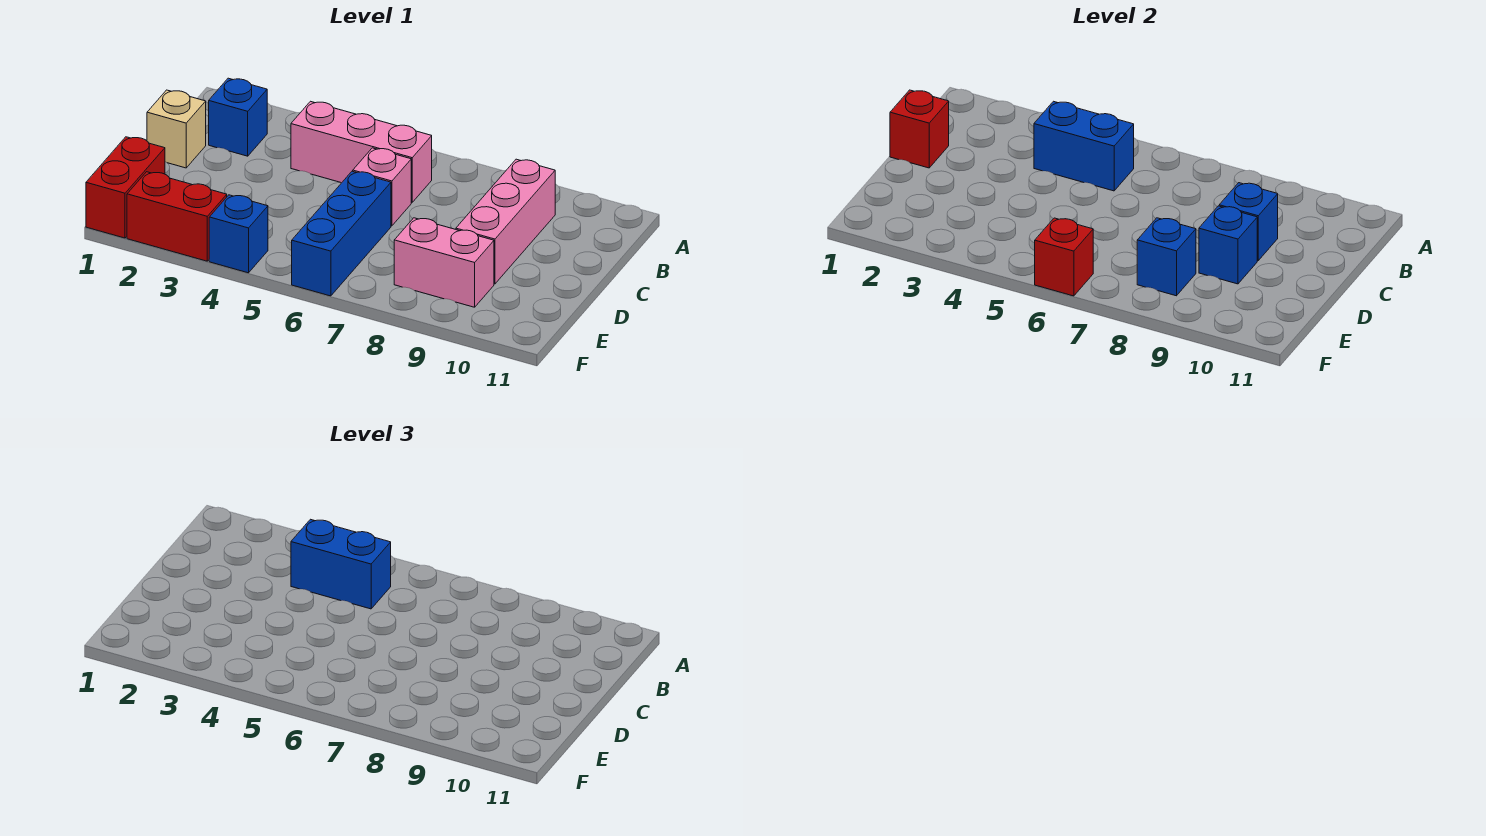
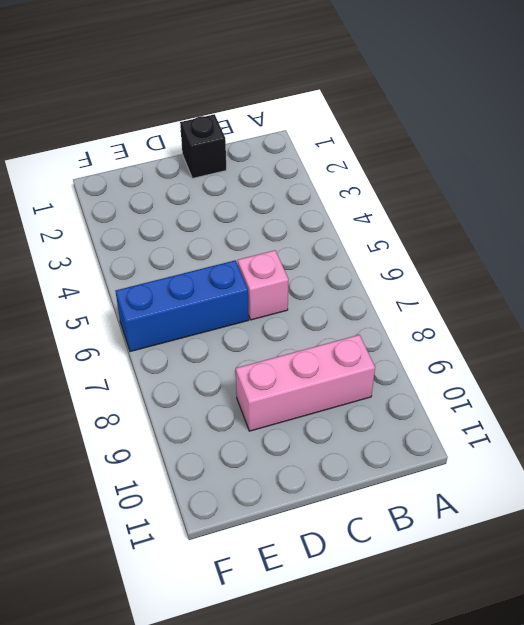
black brick C1 level 1 -> tan brick C1 level 1
none -> blue brick B2 level 1
none -> pink brick B4:B6 level 1
none -> red brick E1:F1 level 1

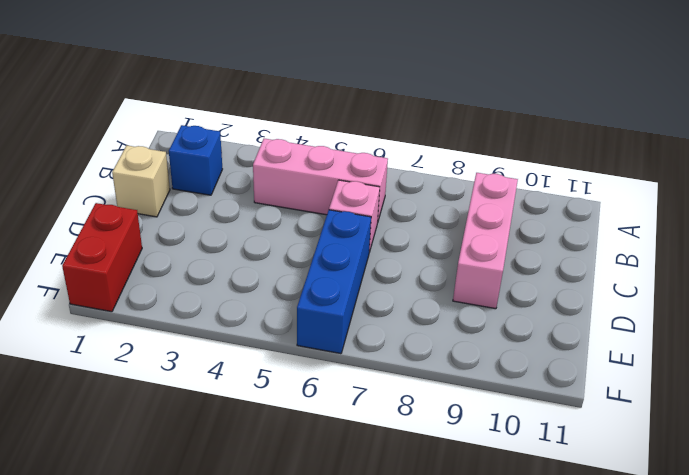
none -> pink brick E8:E9 level 1
none -> red brick F2:F3 level 1
none -> blue brick F4 level 1

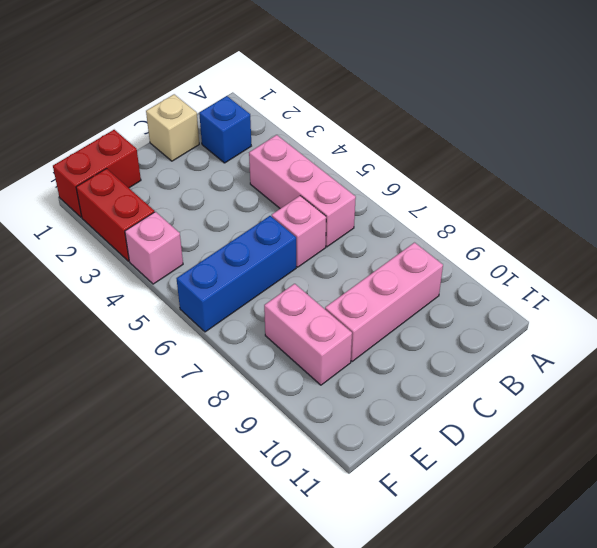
pink brick F4 level 1 -> blue brick F4 level 1
none -> blue brick B4:B5 level 2
none -> red brick C1 level 2
none -> blue brick C9 level 2

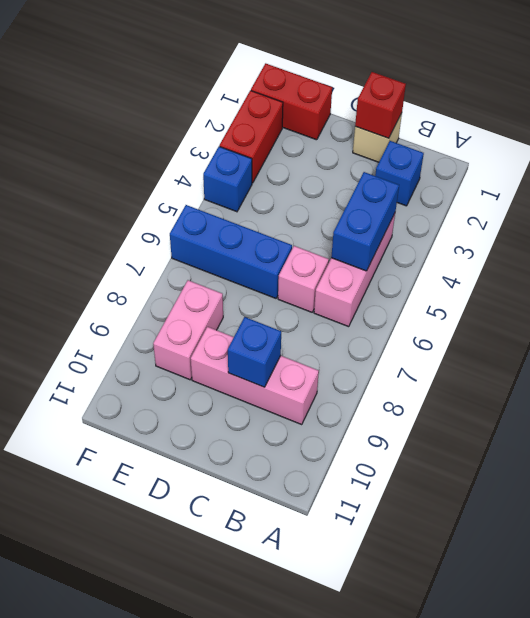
none -> blue brick D9 level 2
none -> blue brick E8 level 2
none -> red brick F6 level 2

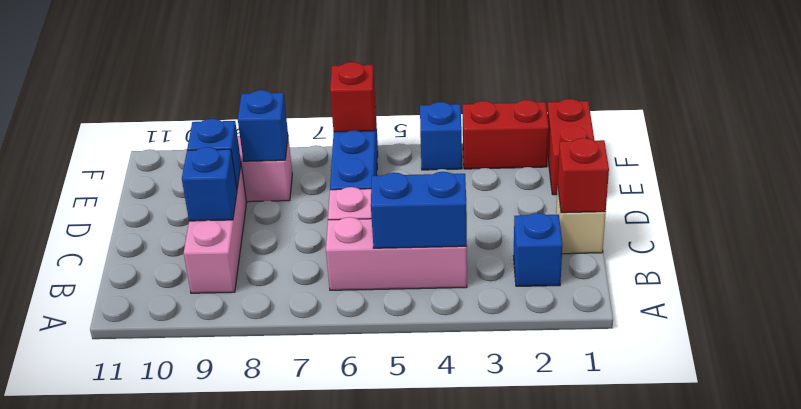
none -> blue brick B4:B5 level 3

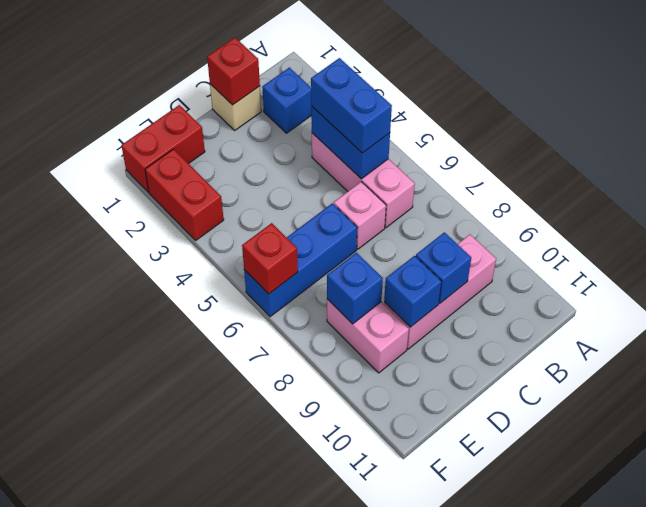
none -> blue brick F4 level 1

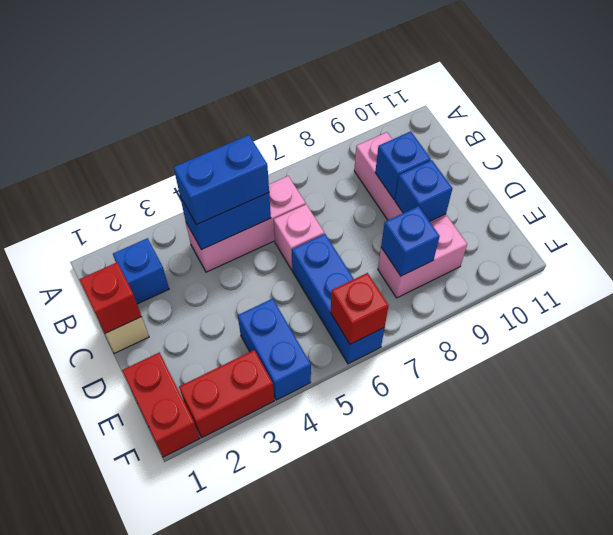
blue brick E4:F4 level 1 -> blue brick F4 level 1

